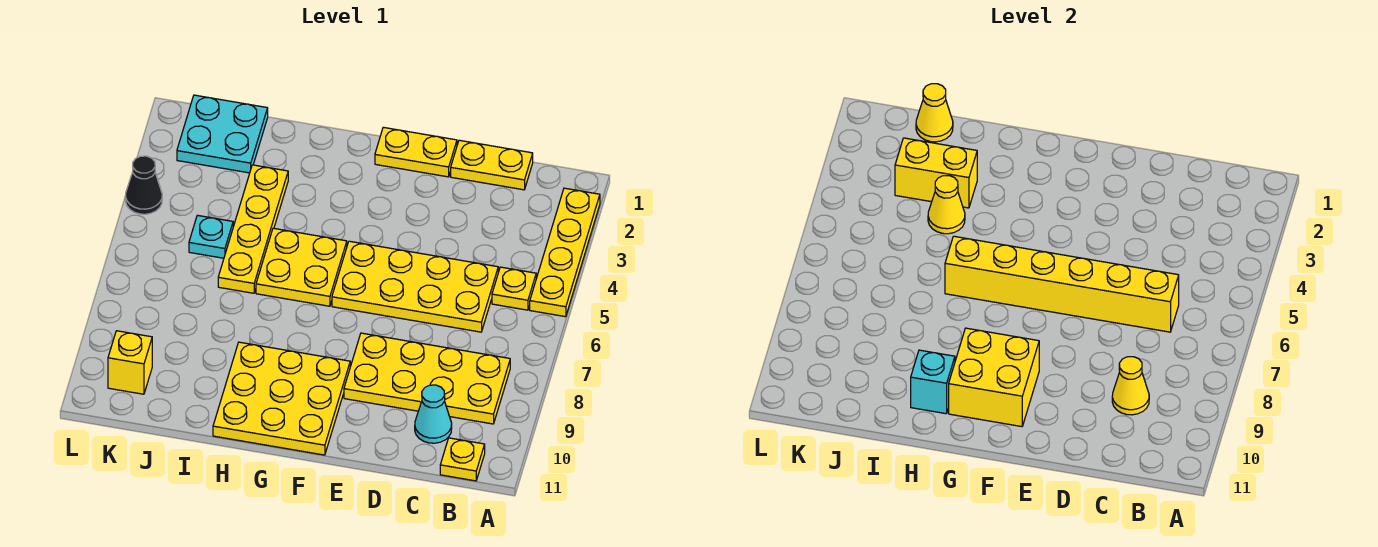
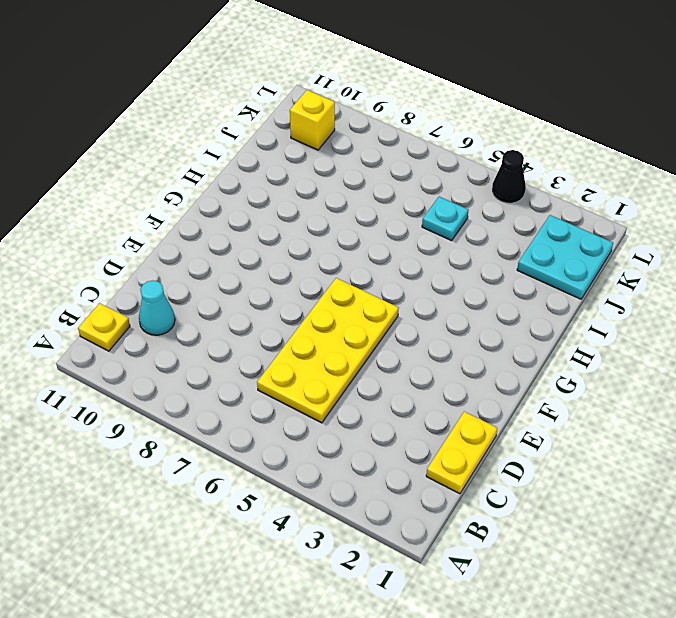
none -> yellow plate A2:A5 level 1
none -> yellow plate B5 level 1
none -> yellow plate B8:E9 level 1

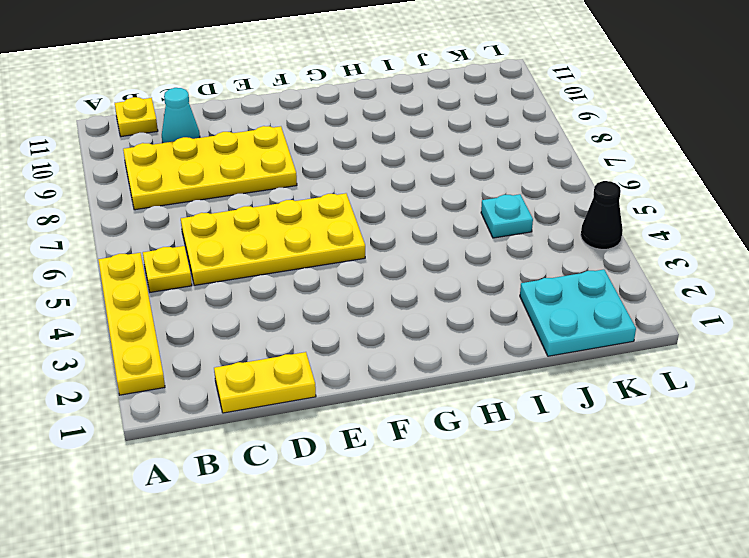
none -> yellow plate E1:F1 level 1
none -> yellow plate F9:H11 level 1
none -> yellow plate G5:H6 level 1

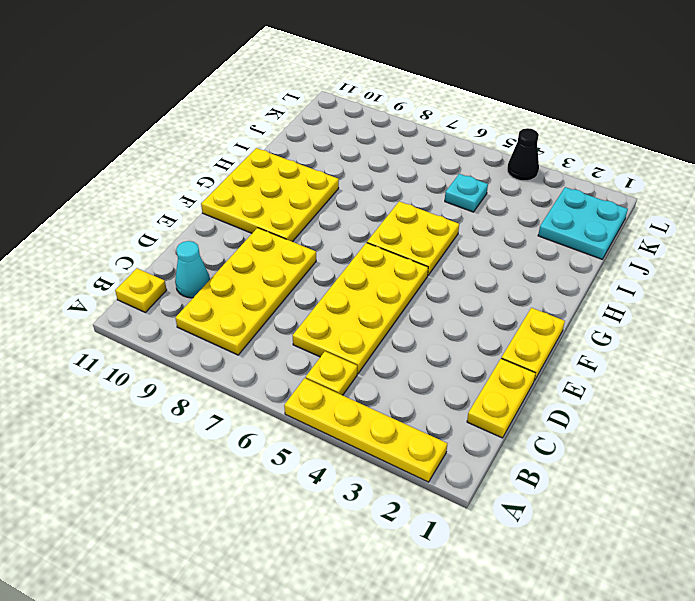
none -> yellow plate I3:I6 level 1
none -> yellow brick K10 level 1
none -> yellow brick C6:H6 level 2

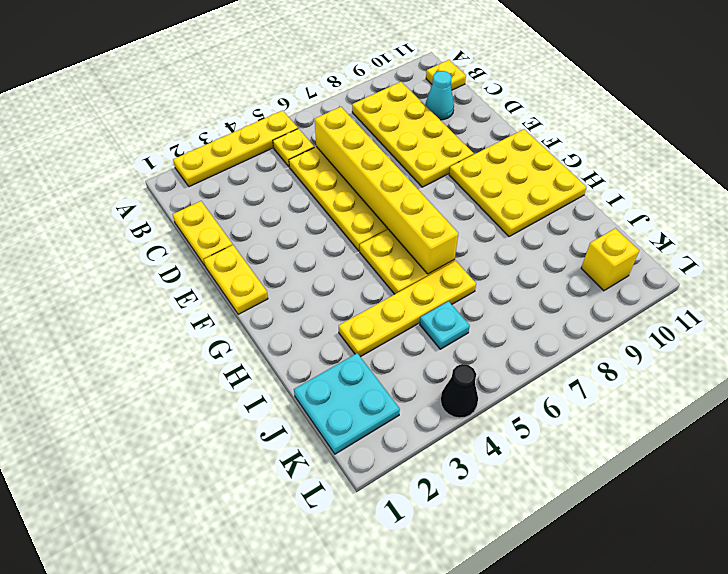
none -> yellow cone C9 level 2
none -> yellow brick F9:G10 level 2
none -> cyan brick H10 level 2

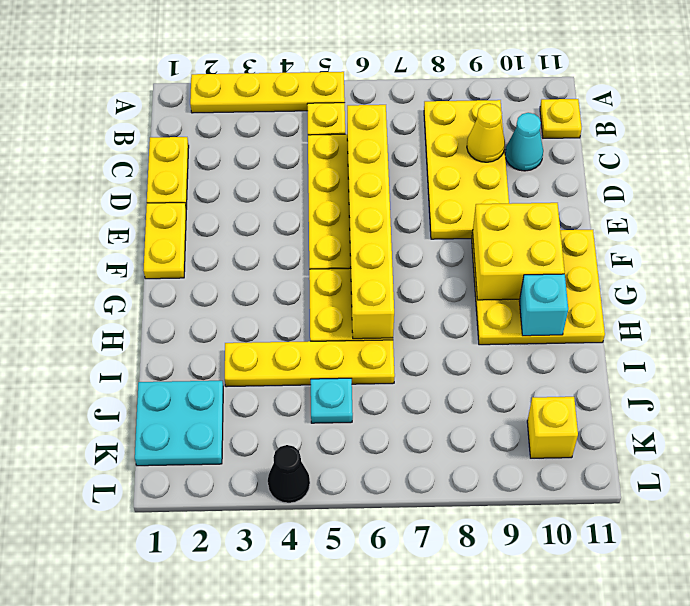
none -> yellow brick I3:J3 level 2
none -> yellow cone I4 level 2
none -> yellow cone J1 level 2

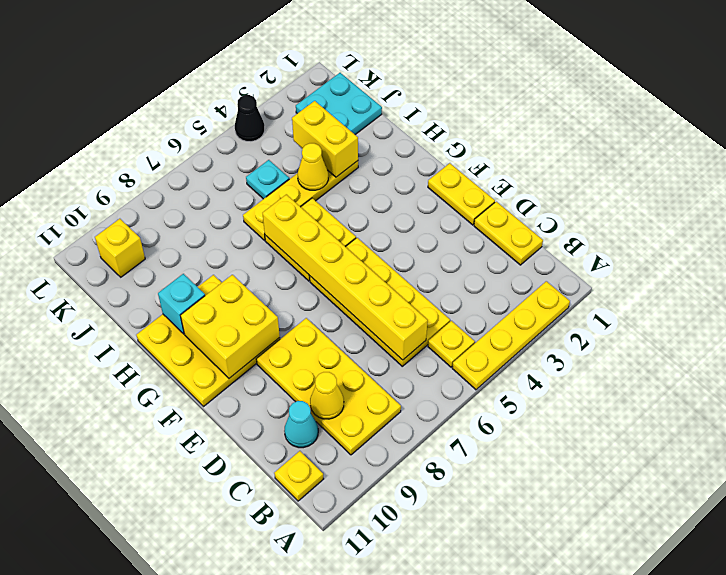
none -> yellow cone J1 level 2

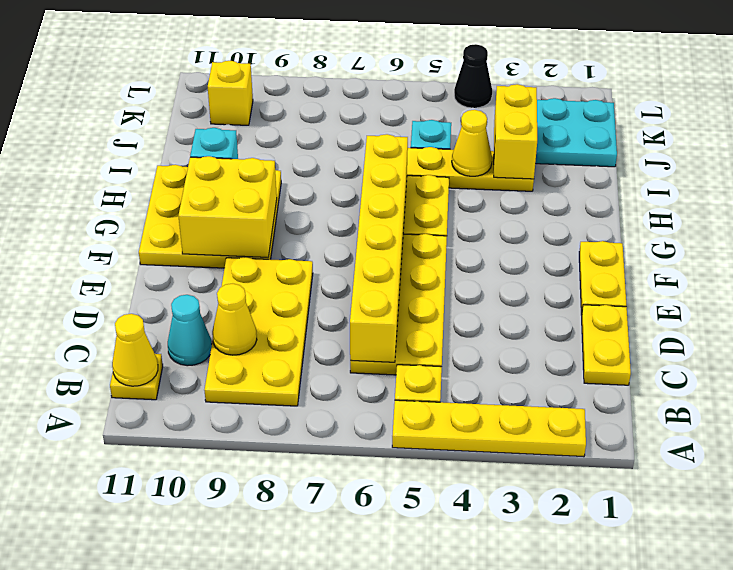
yellow cone B11 level 2 -> yellow cone J1 level 2

